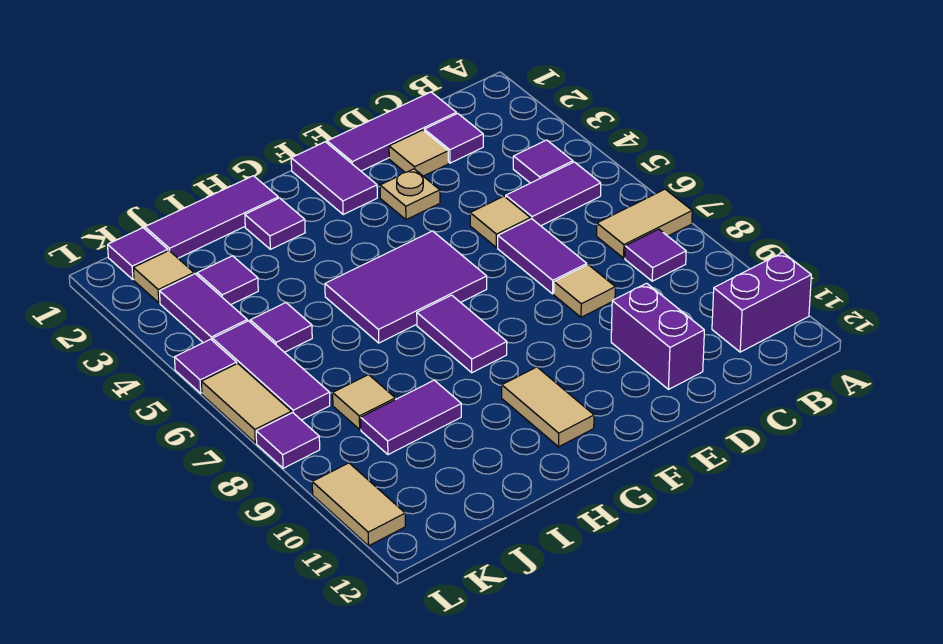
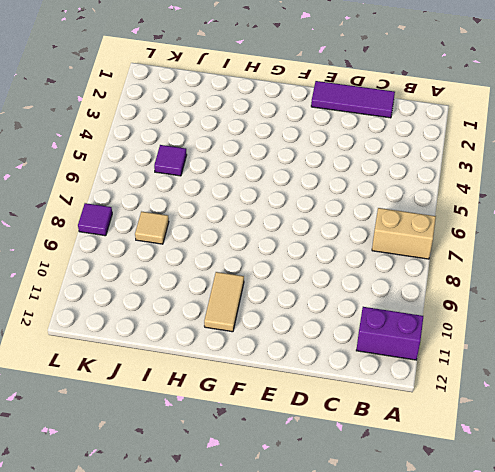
tan brick A7:B7 level 1 -> tan tile A7:B7 level 1
none -> purple tile B4 level 1
none -> purple tile B5:C5 level 1
none -> purple tile B8 level 1
none -> purple tile C2 level 1

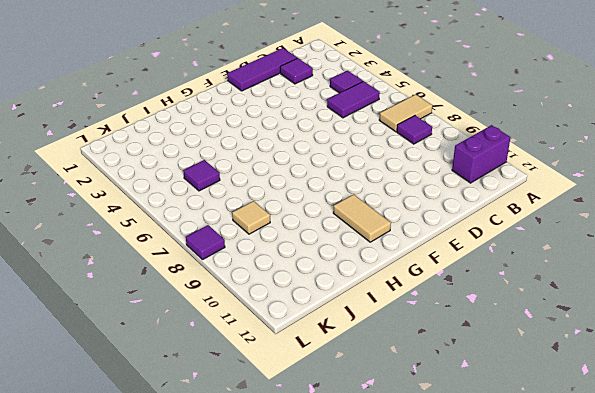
none -> tan tile D2 level 1
none -> tan tile D5 level 1
none -> purple tile D6:D7 level 1
none -> tan tile D8 level 1

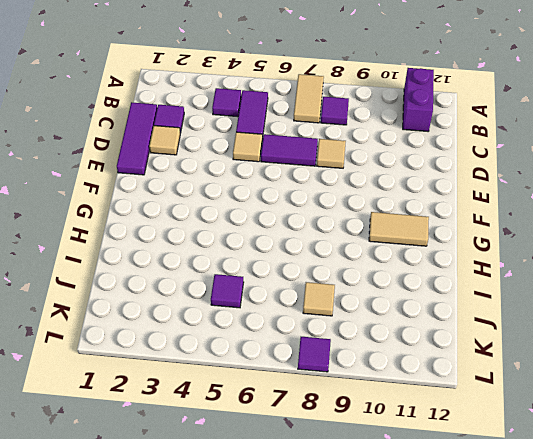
none -> purple brick D10:D11 level 1
none -> tan plate E3 level 1
none -> purple tile F1:F2 level 1
none -> purple tile F5:H6 level 1

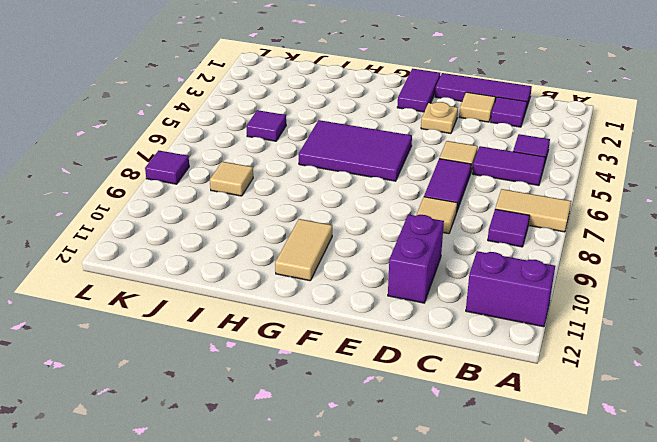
none -> purple tile G7:G8 level 1
none -> purple tile H1:J1 level 1
none -> purple tile H2 level 1
none -> purple tile I9:J9 level 1

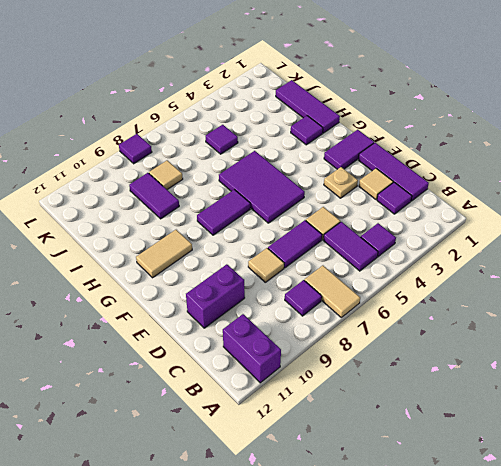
none -> purple tile J3 level 1
none -> purple tile K1 level 1
none -> tan tile K2 level 1
none -> purple tile K3:K4 level 1

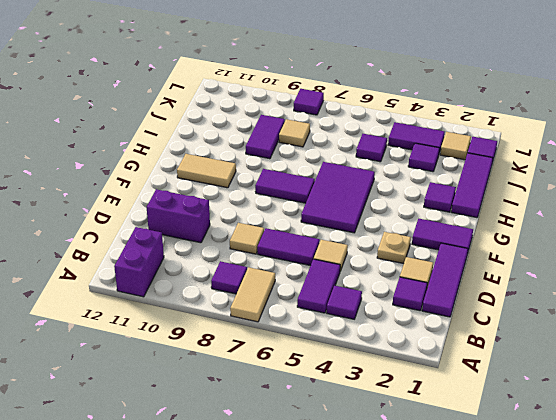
none -> purple tile K5:K7 level 1
none -> purple tile L5 level 1
none -> tan tile L6:L7 level 1
none -> tan tile L10:L11 level 1

